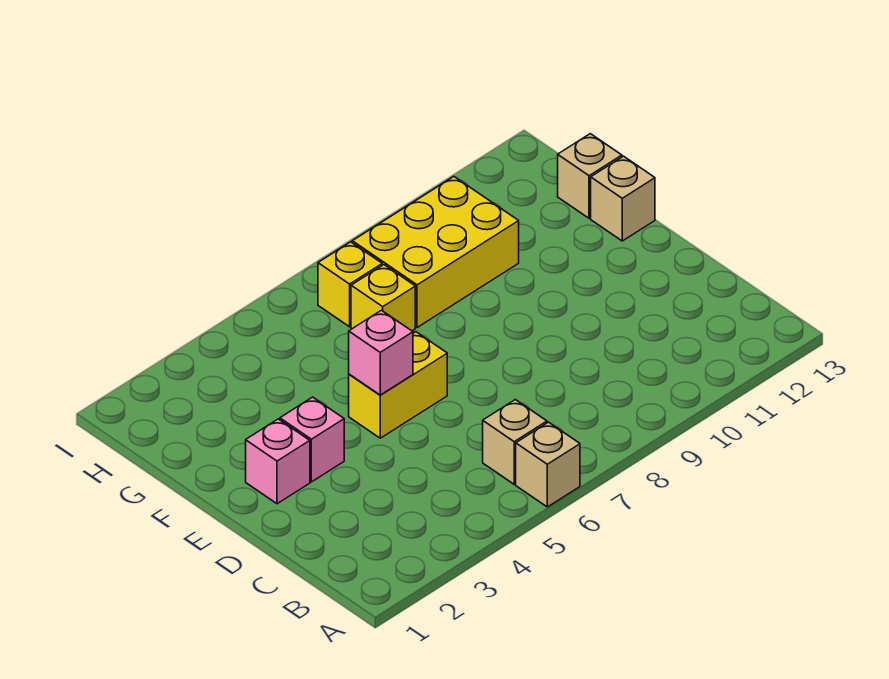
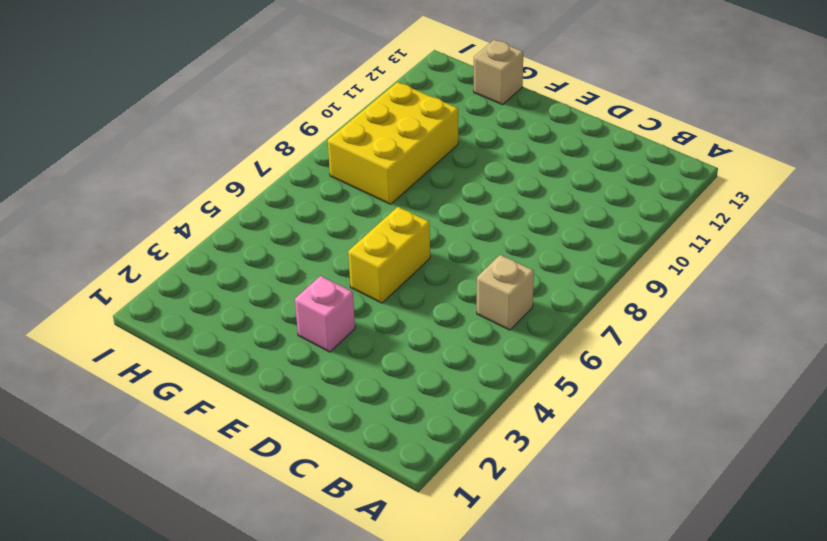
none -> tan brick A6 level 1
none -> pink brick E2 level 1

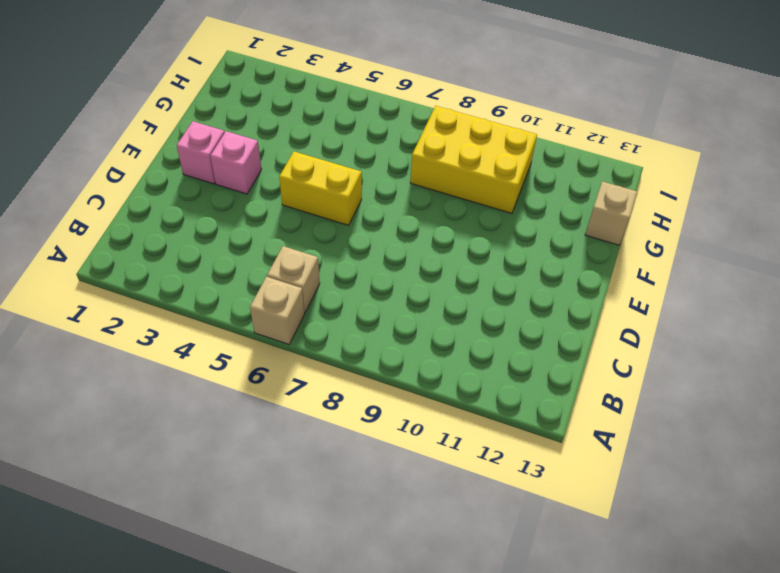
none -> tan brick F13 level 1
none -> yellow brick G7 level 1

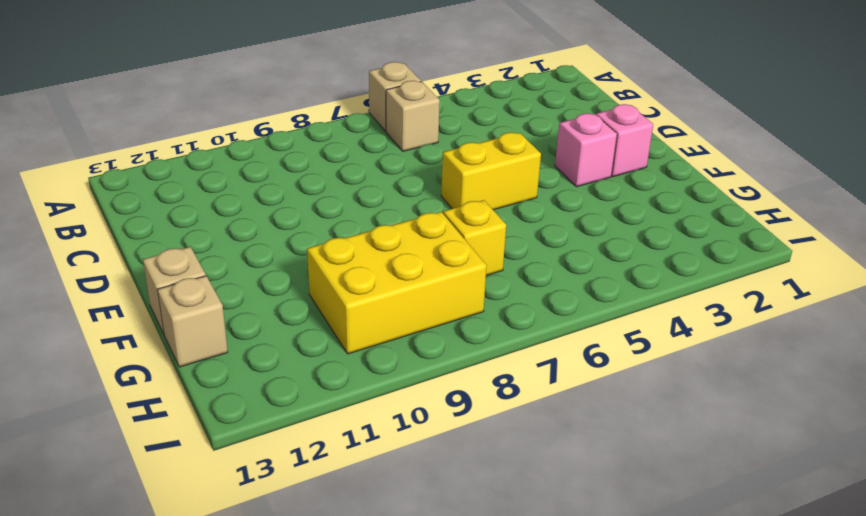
none -> yellow brick H7 level 1
none -> pink brick E5 level 2

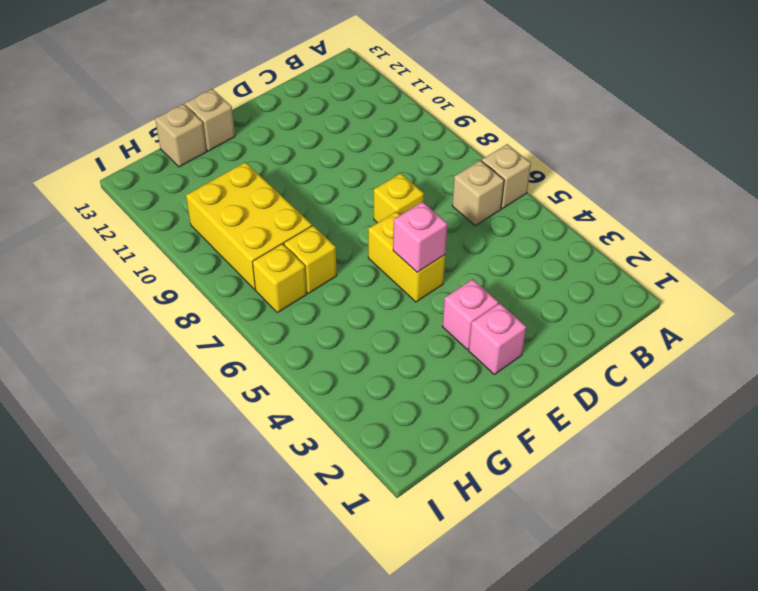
yellow brick D7 level 1 -> none

